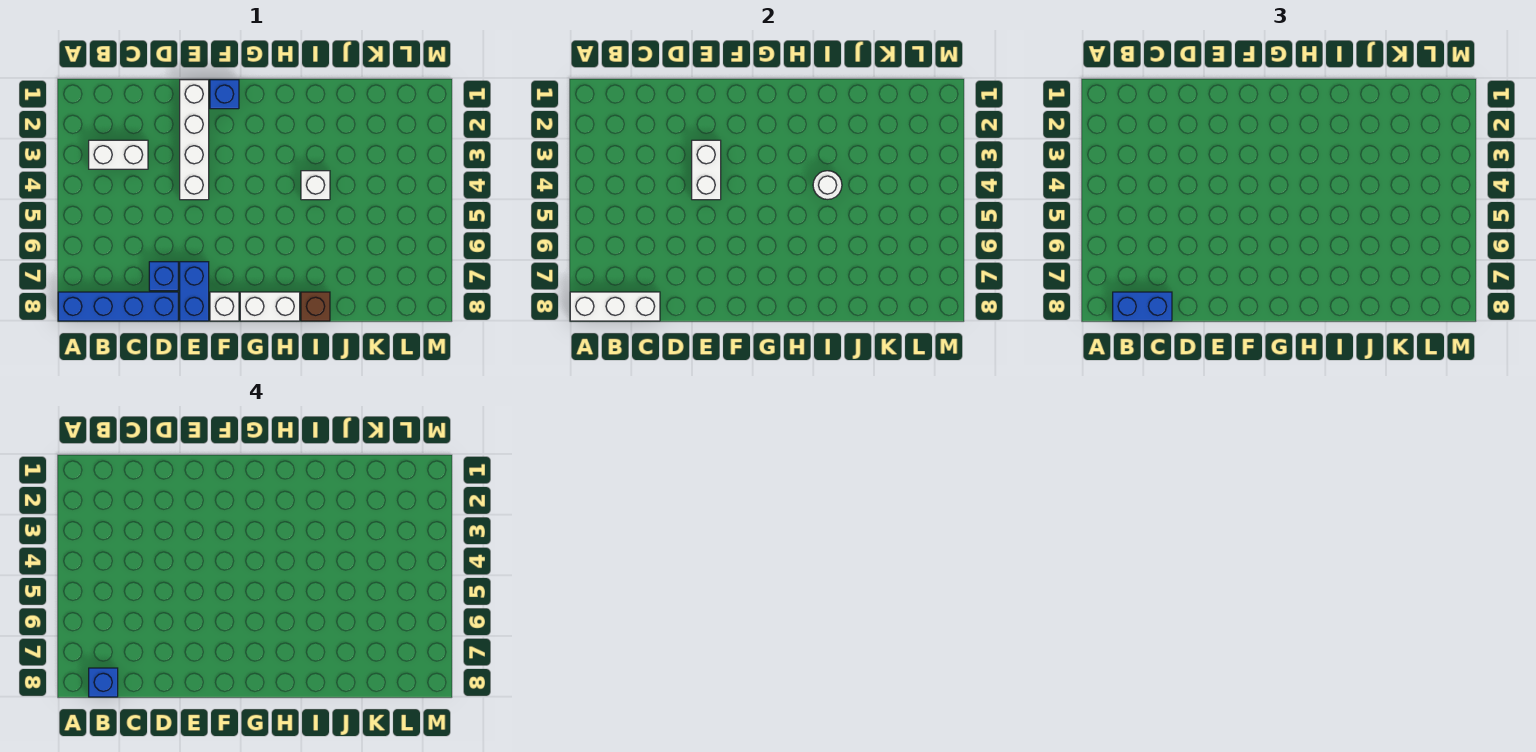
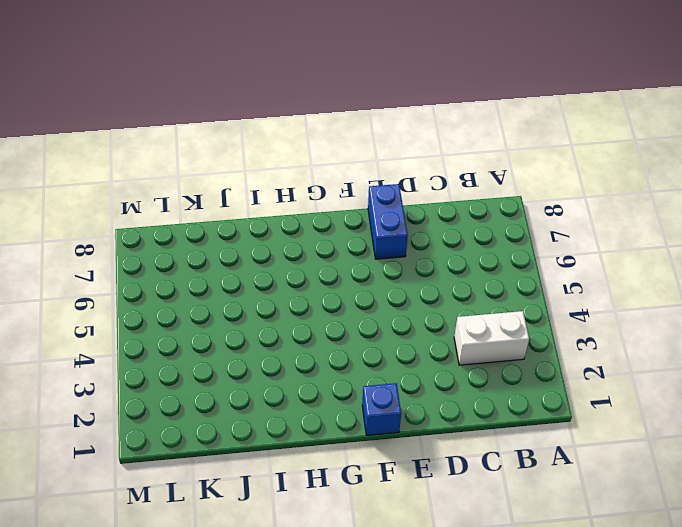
none -> blue brick A8:D8 level 1
none -> blue brick D7 level 1
none -> white brick E1:E4 level 1

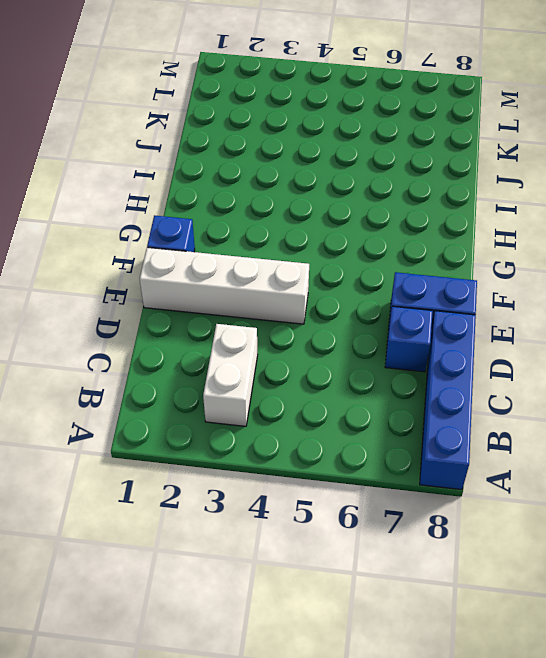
none -> white brick F8 level 1
none -> white brick G8:H8 level 1
none -> white brick I4 level 1

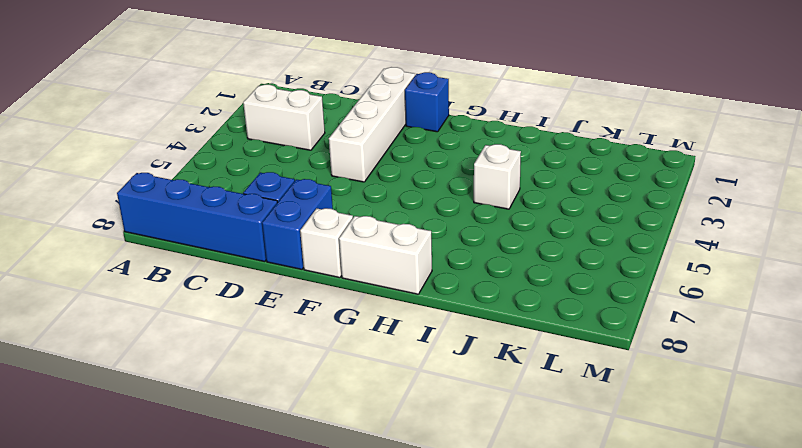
none -> brown brick I8 level 1
none -> white brick A8:C8 level 2
none -> white brick E3:E4 level 2

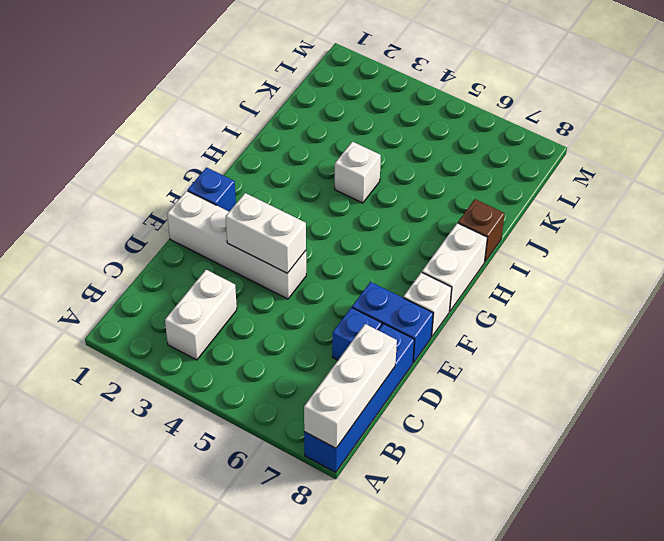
none -> white round brick I4 level 2
none -> blue brick B8:C8 level 3
none -> blue brick B8 level 4

